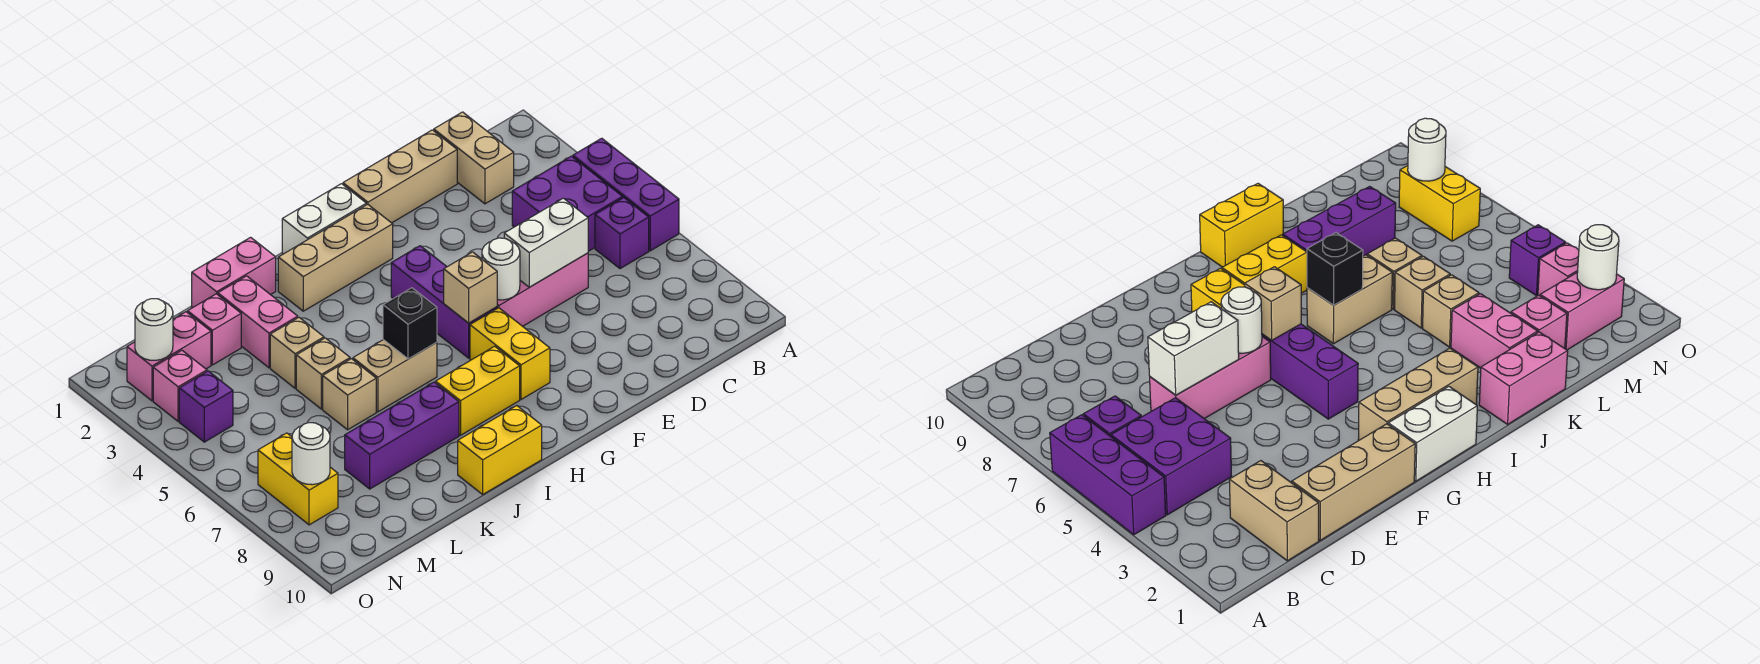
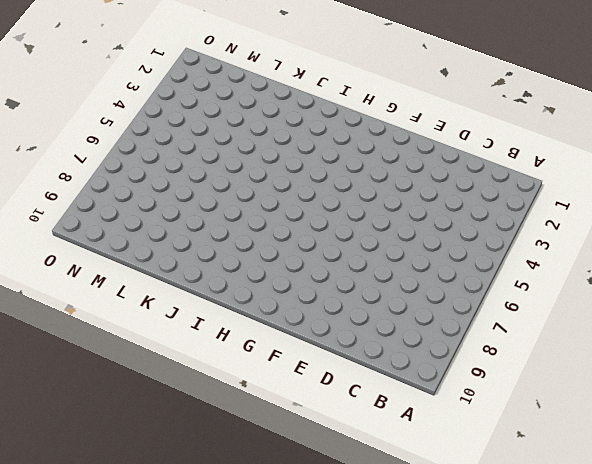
none -> purple brick A4:A6 level 1
none -> purple brick B4:C5 level 1
none -> purple brick B6 level 1
none -> tan brick C1:C2 level 1

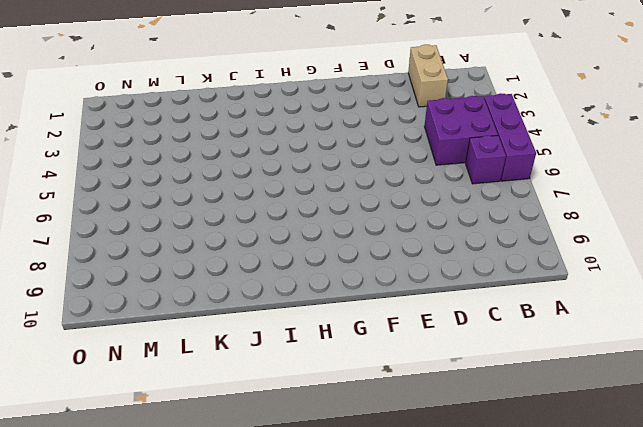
none -> tan brick D1:F1 level 1
none -> pink brick D6:F6 level 1
none -> white brick G1:H1 level 1
none -> tan brick G2:I2 level 1

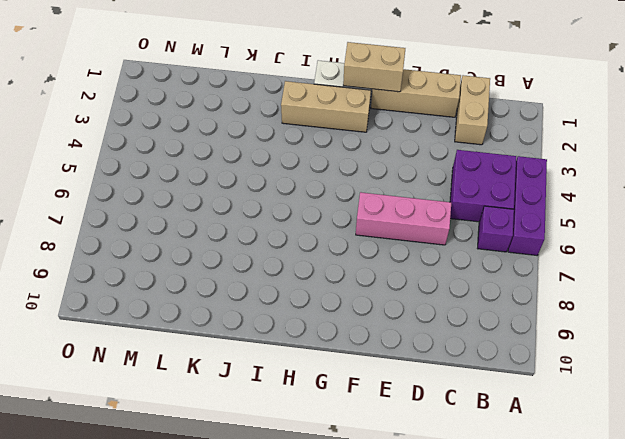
tan brick F1:G1 level 2 -> tan brick I6:J6 level 1
none -> purple brick G4:G6 level 1
none -> yellow brick G7:G8 level 1
none -> yellow brick H8:I8 level 1
none -> yellow brick I10:J10 level 1

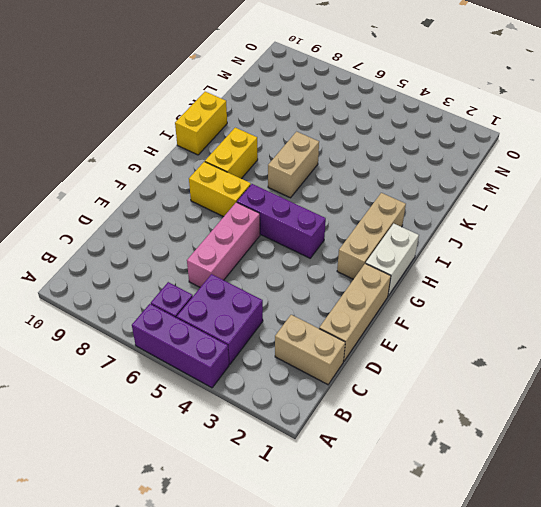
none -> pink brick J1:K1 level 1
none -> purple brick J8:L8 level 1
none -> pink brick K2:K3 level 1
none -> tan brick K4 level 1

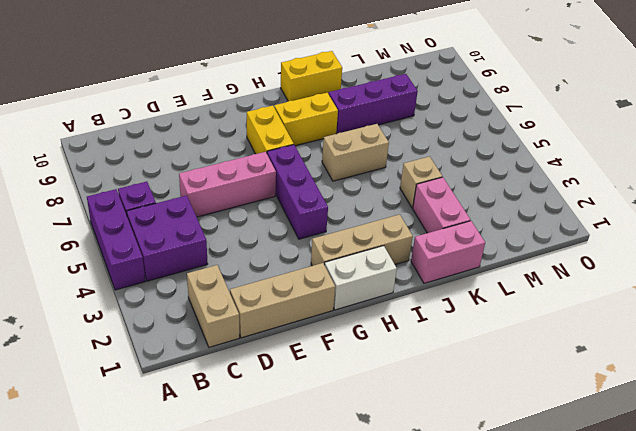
none -> tan brick K5 level 1
none -> tan brick K6 level 1
none -> pink brick L2 level 1
none -> pink brick M2:N2 level 1

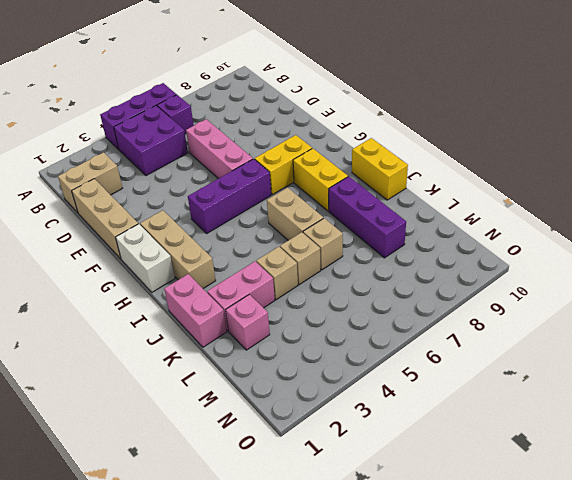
none -> pink brick M2:N2 level 1
none -> pink brick N3 level 1
none -> purple brick N4 level 1
none -> yellow brick N7:N8 level 1

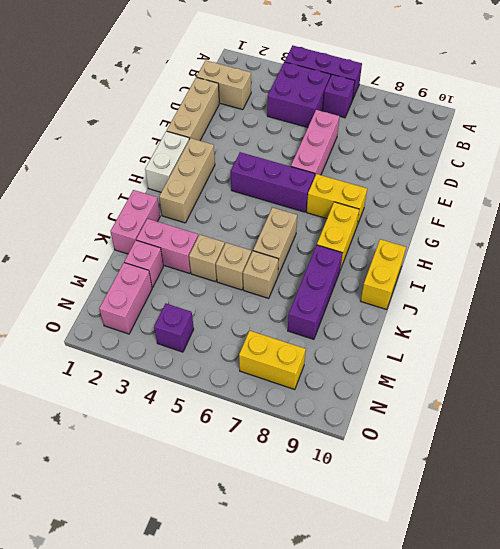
none -> pink brick N3 level 1
none -> white brick D6:E6 level 2
none -> white round brick F6 level 2
none -> tan brick G6 level 2

